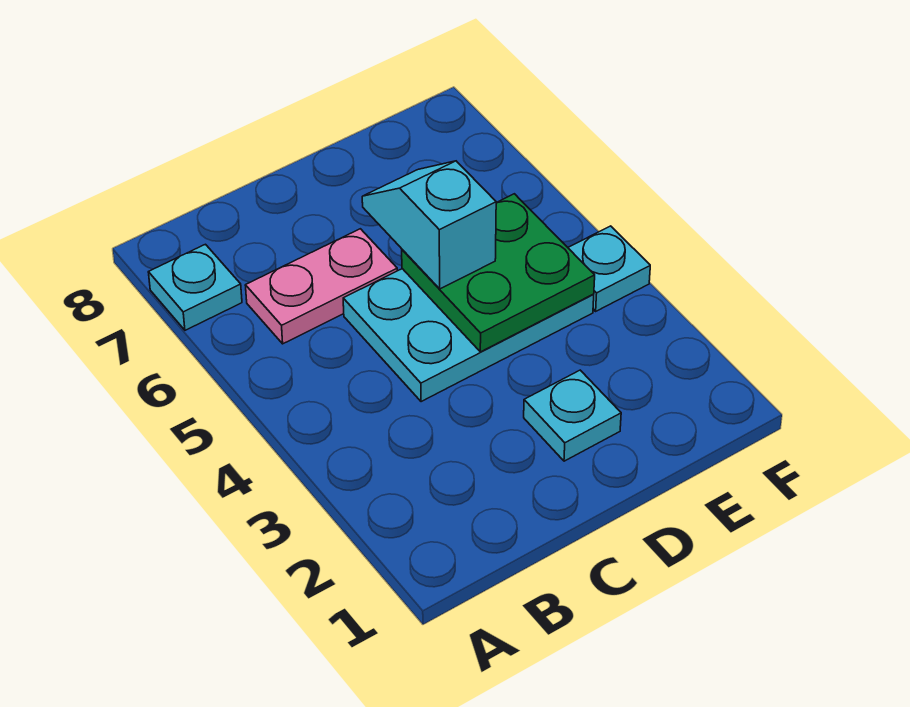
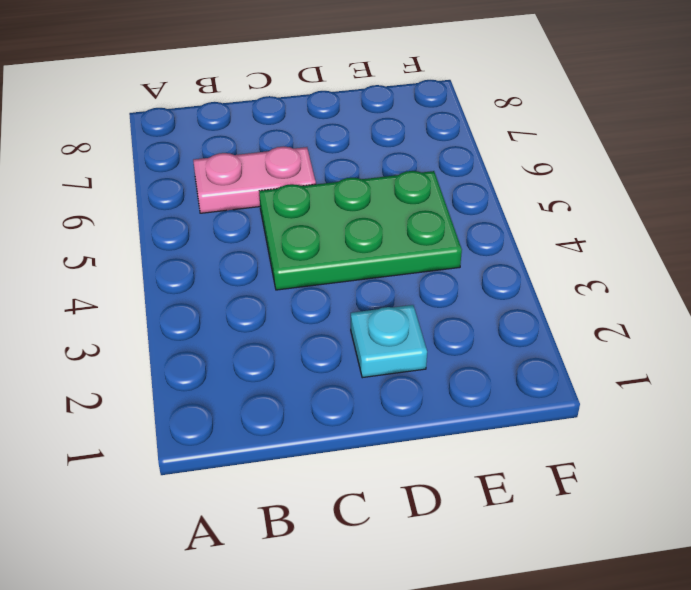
green plate C4:E5 level 1 -> cyan plate C4:E5 level 1
none -> cyan plate A7 level 1
none -> cyan plate F4 level 1

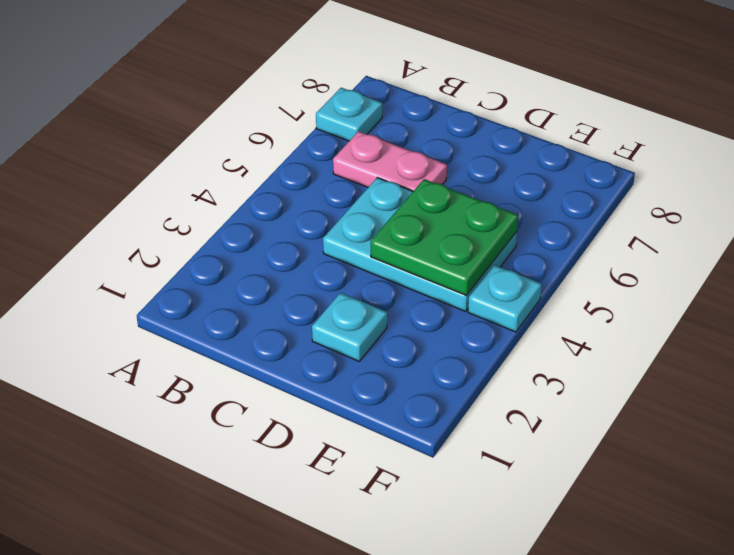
none -> cyan slope D5:D6 level 3 top 5

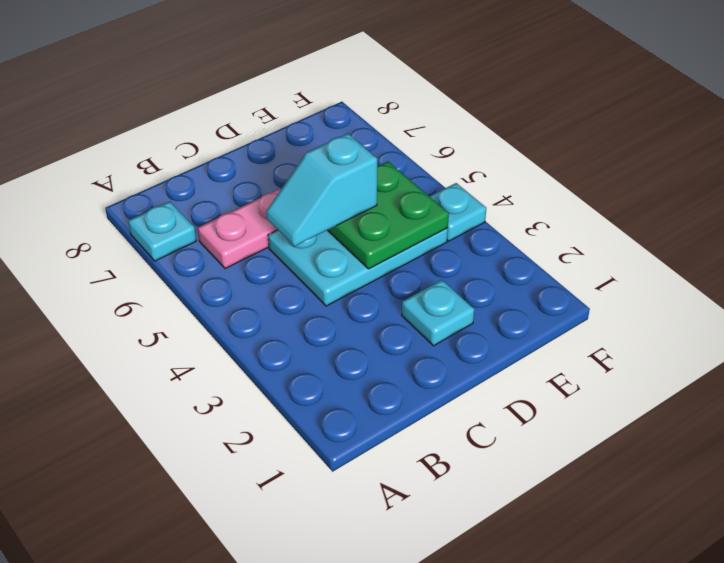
cyan slope C5:D5 level 3 top D -> cyan slope D5:D6 level 3 top 5

